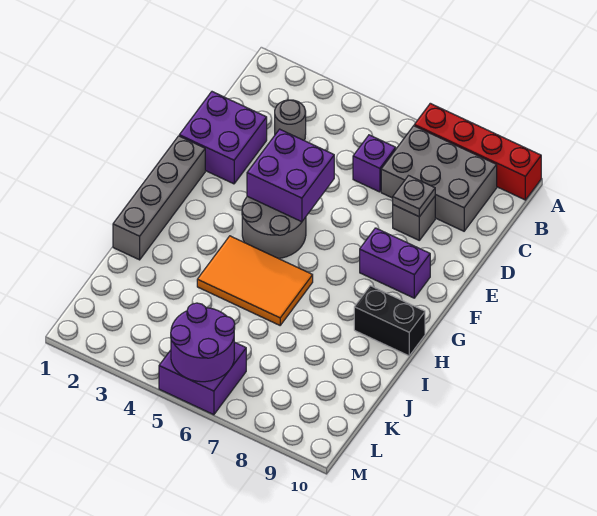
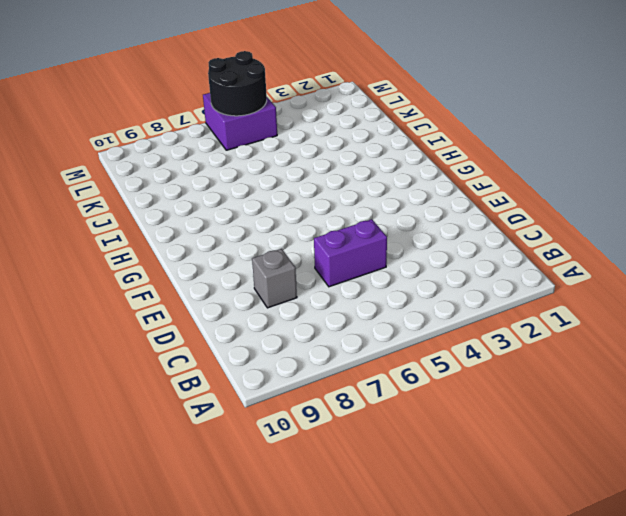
purple brick D5:D6 level 1 -> purple brick F8:F9 level 1
black round brick L5:M6 level 2 -> purple round brick L5:M6 level 2
none -> red brick A7:A10 level 1
none -> grey brick B7:C9 level 1
none -> grey round brick C3 level 1

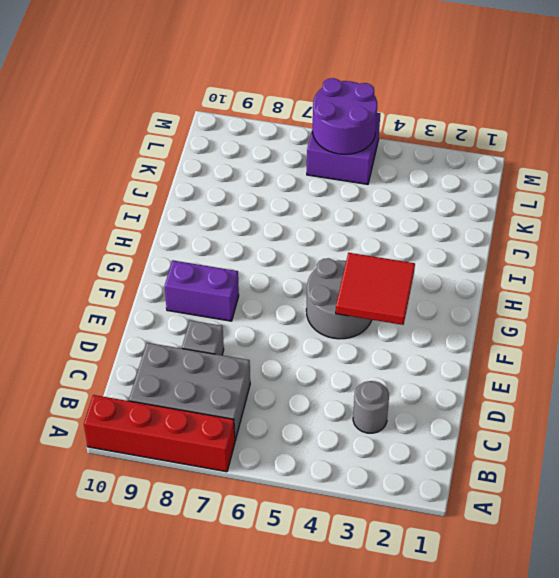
red tile F3:G4 level 2 -> purple brick E4:F5 level 2
none -> purple brick C6 level 1
none -> purple brick D1:E2 level 1
none -> grey brick F1:I1 level 1

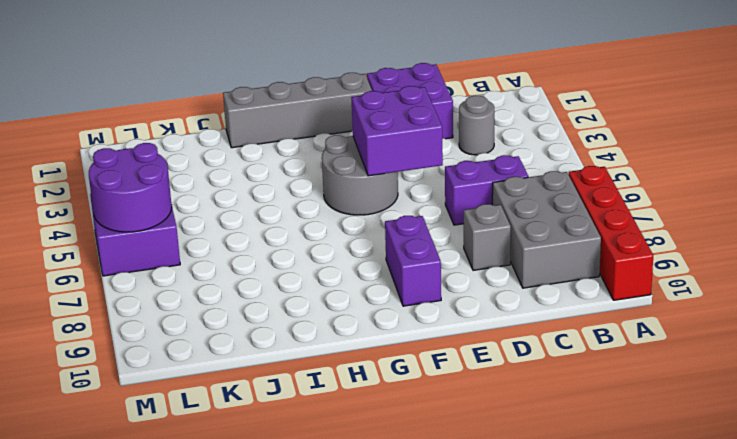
purple brick C6:D6 level 1 -> purple brick C6 level 1
none -> orange tile H4:I6 level 1
none -> black brick H9:H10 level 1
none -> grey plate D8 level 2

